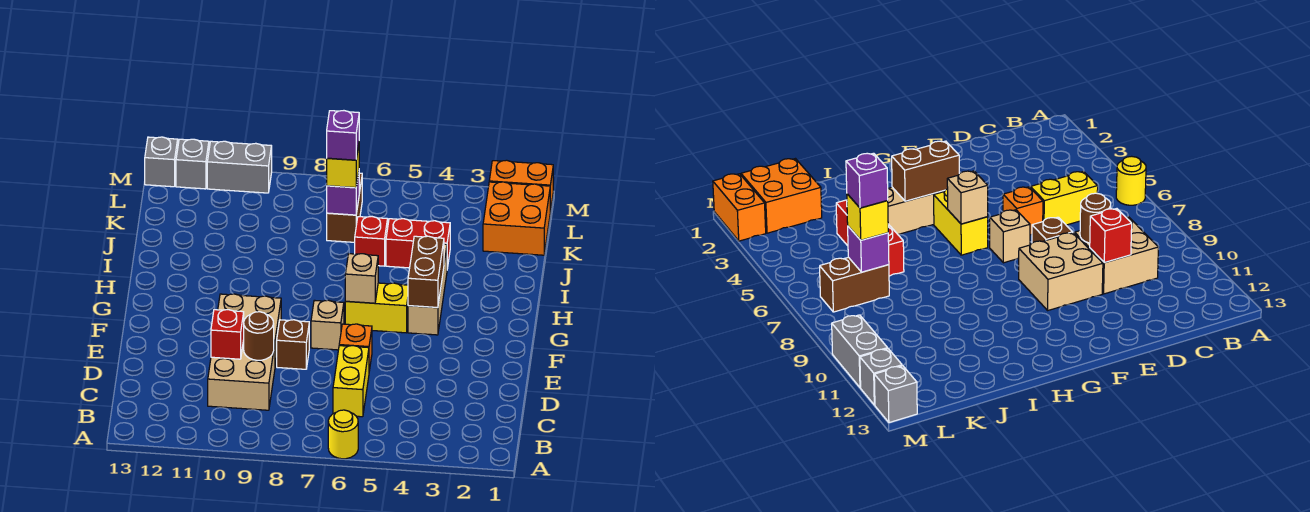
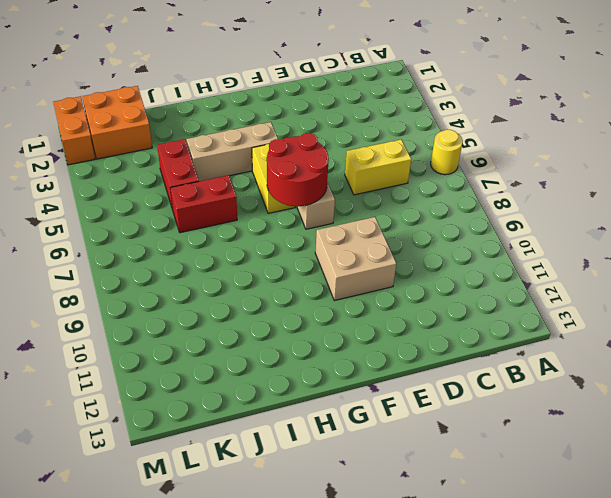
red round brick F6:G7 level 2 -> tan brick G6 level 2
red brick I6:J6 level 1 -> red brick J6 level 1
none -> tan brick C9:D10 level 1
none -> orange brick E6 level 1
none -> brown brick E8 level 1

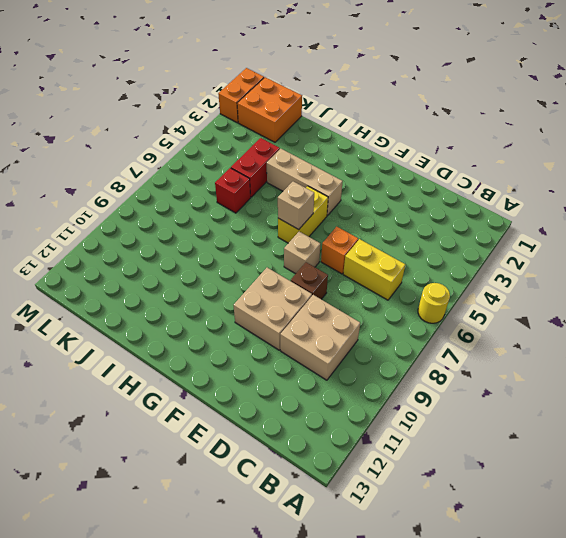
none -> brown brick K7:L7 level 1
none -> grey brick M10:M11 level 1
none -> grey brick M12 level 1

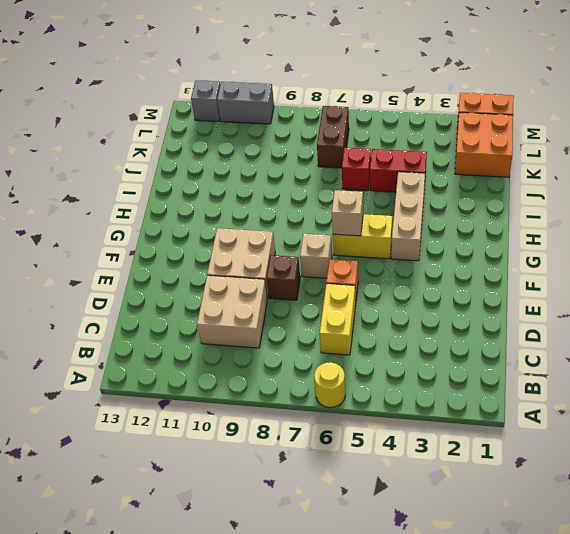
none -> grey brick M13 level 1
none -> brown round brick D9 level 2
none -> red brick D10 level 2

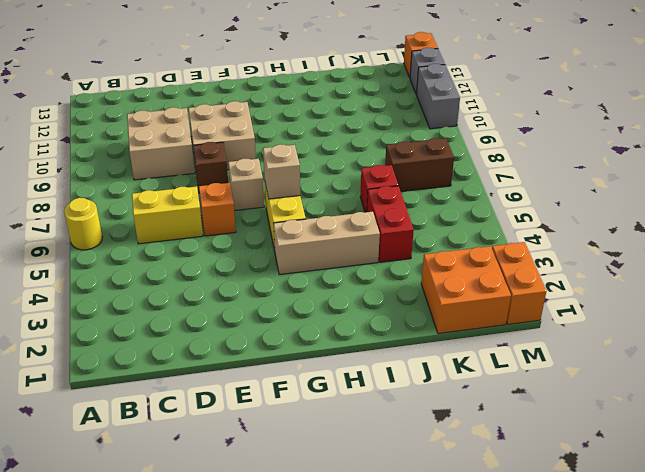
orange brick M13 level 1 -> grey brick M13 level 1
none -> brown round brick D9 level 2
none -> red brick D10 level 2
none -> brown brick G4:H4 level 2

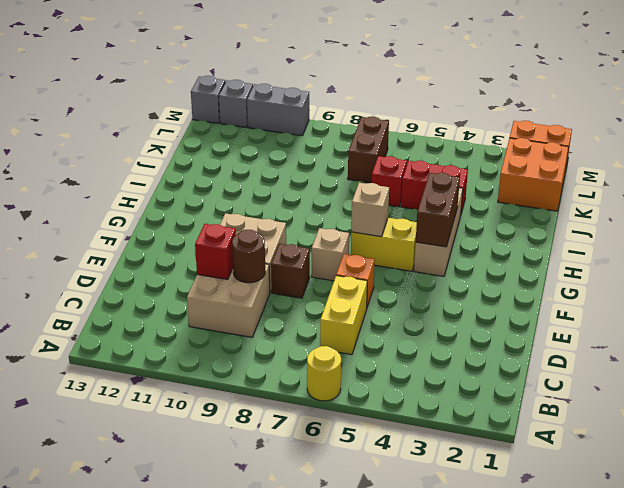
none -> purple brick K7 level 2
none -> yellow brick K7 level 3
none -> purple brick K7 level 4

